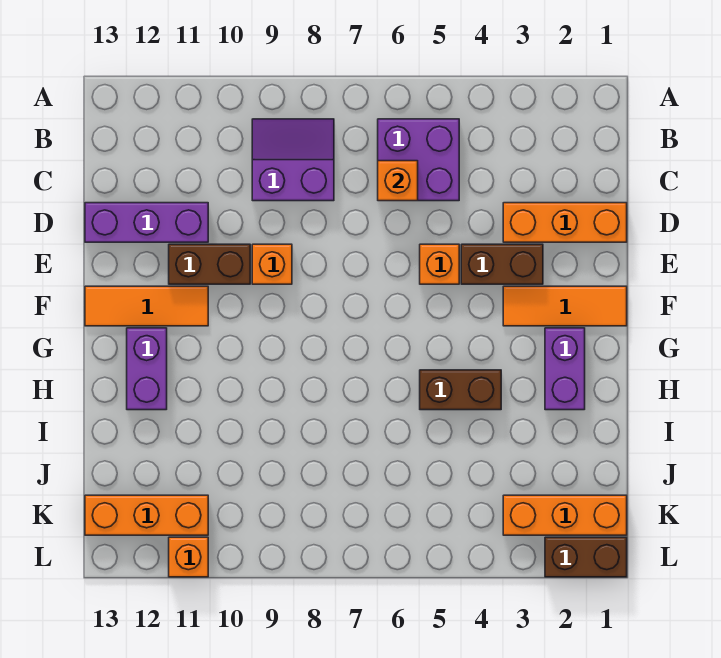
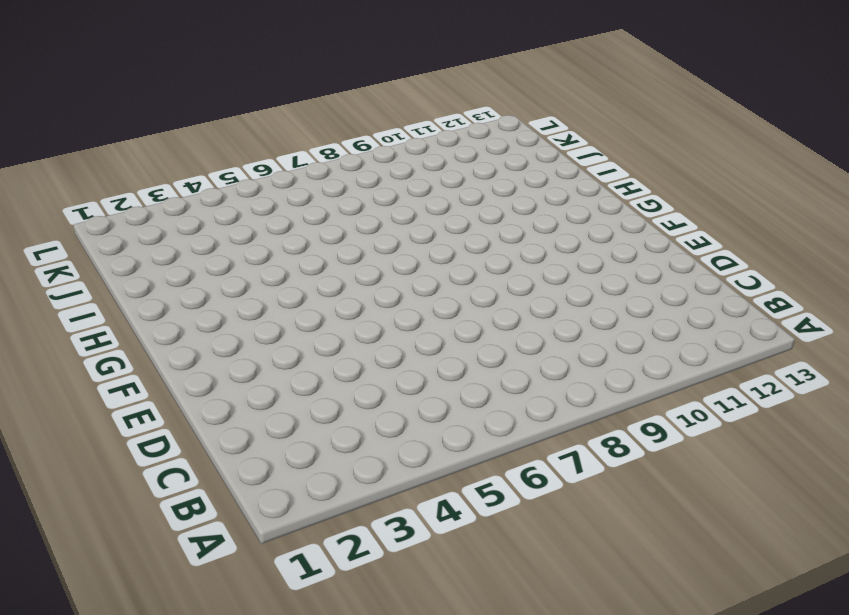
none -> purple brick B5:C6 level 1
none -> purple slope B8:C9 level 1 top C
none -> orange brick D1:D3 level 1

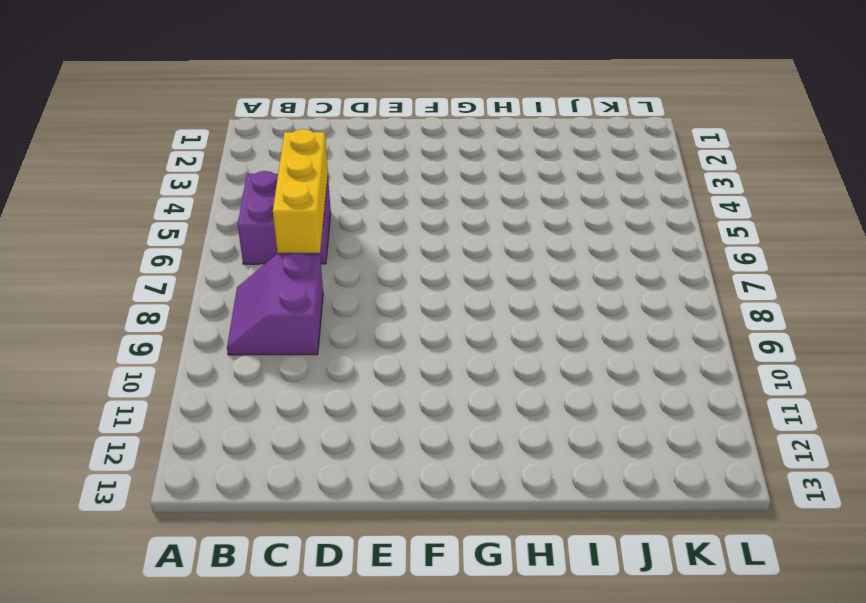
yellow brick C5:C7 level 2 -> orange brick C6 level 2
none -> orange brick D1:D3 level 1
none -> purple brick D11:D13 level 1
none -> brown brick E3:E4 level 1

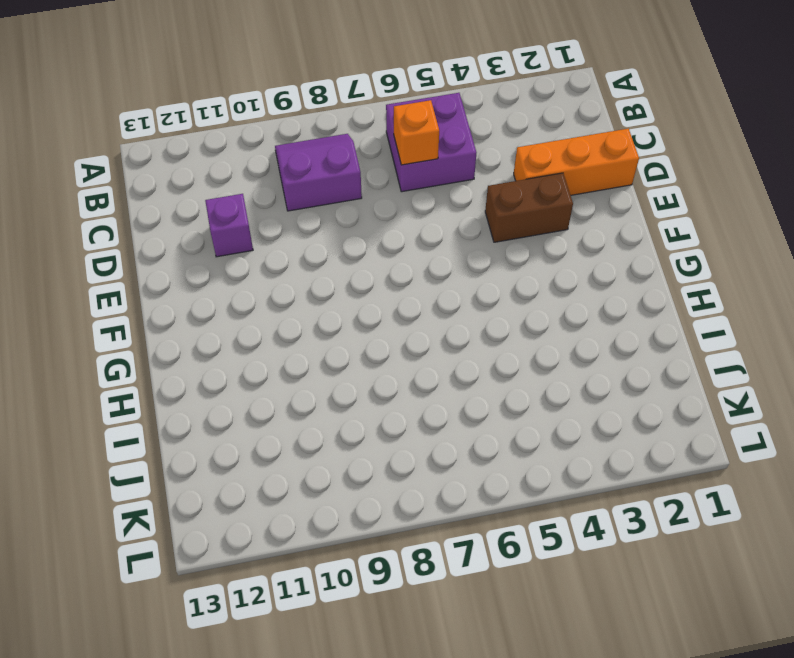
purple brick D11 level 1 -> purple brick D11:D13 level 1
none -> orange brick E5 level 1
none -> orange brick E9 level 1
none -> brown brick E10:E11 level 1

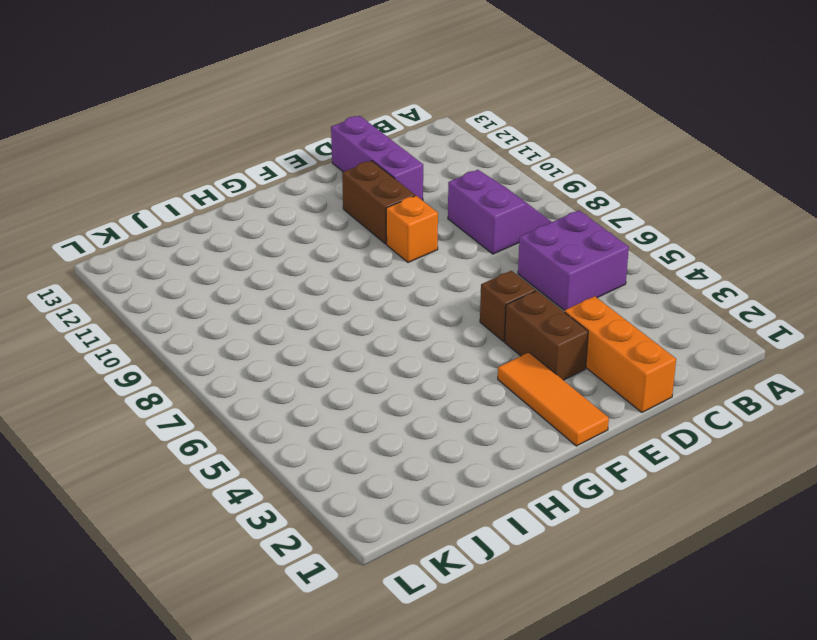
brown brick E5 level 1 -> orange brick E5 level 1
none -> orange tile F11:F13 level 1
none -> purple brick G2:H2 level 1
none -> purple brick G12:H12 level 1

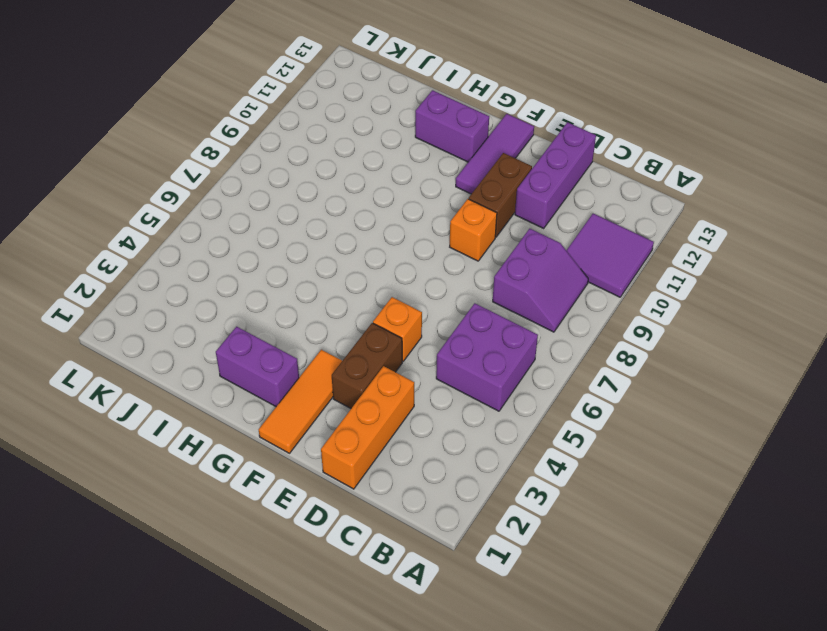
purple tile A10:B11 level 1 -> none
purple tile F11:F13 level 1 -> orange tile F11:F13 level 1
none -> brown brick H4:H5 level 1
none -> orange brick K1:K3 level 1
none -> orange brick K11:K13 level 1

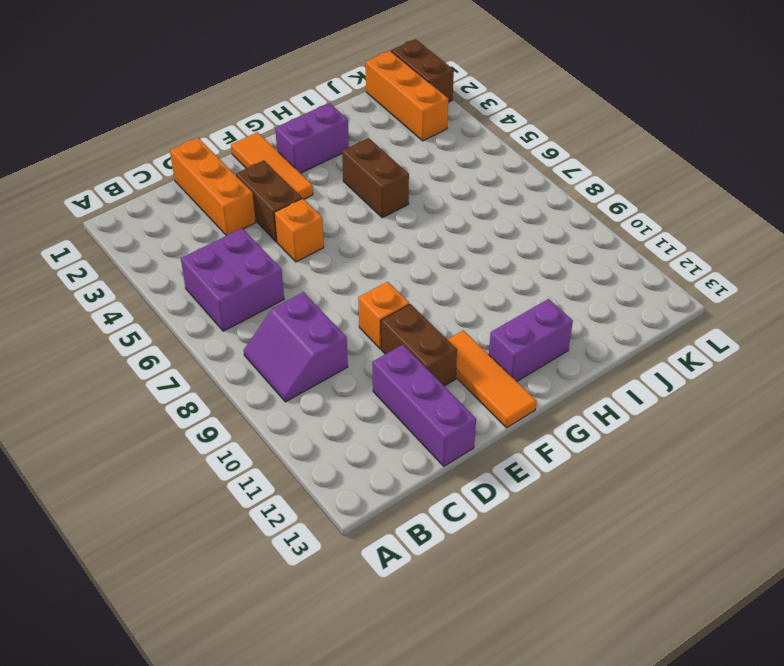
none -> orange brick K11:K13 level 1
none -> orange brick L11 level 1
none -> orange brick C6 level 2

